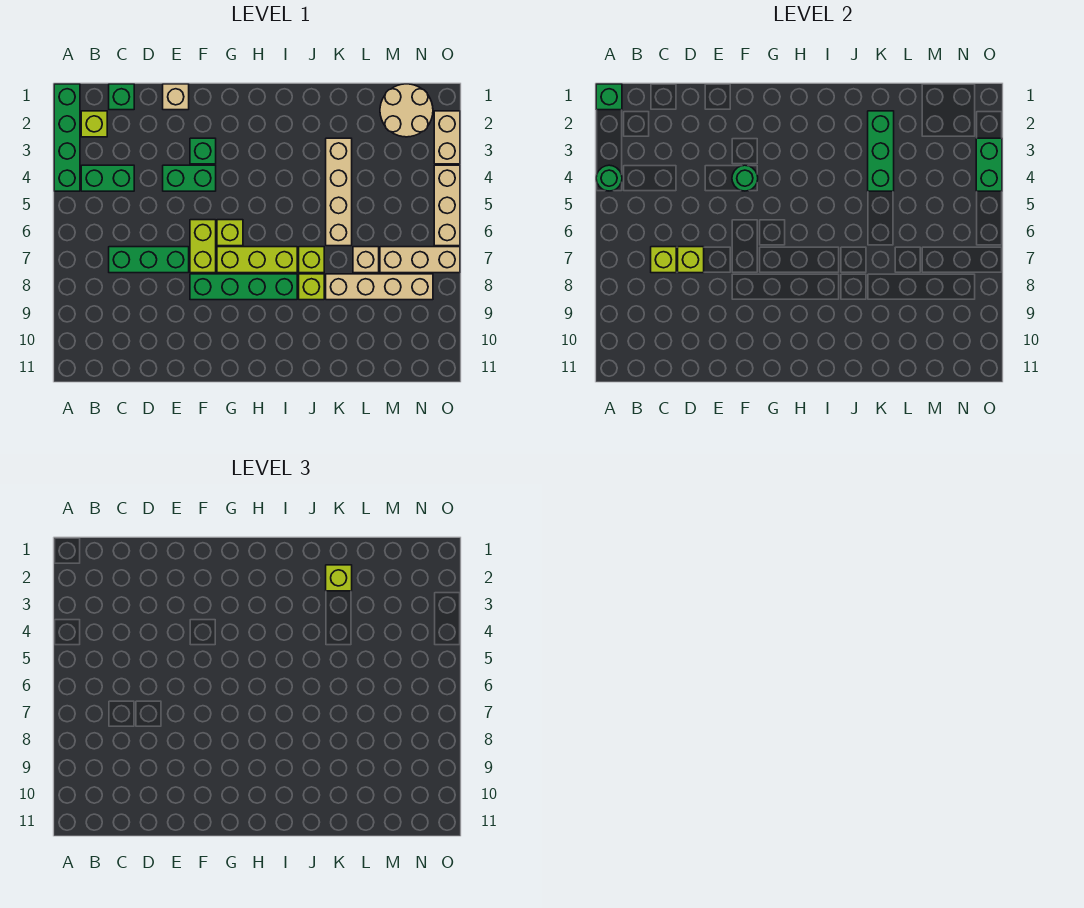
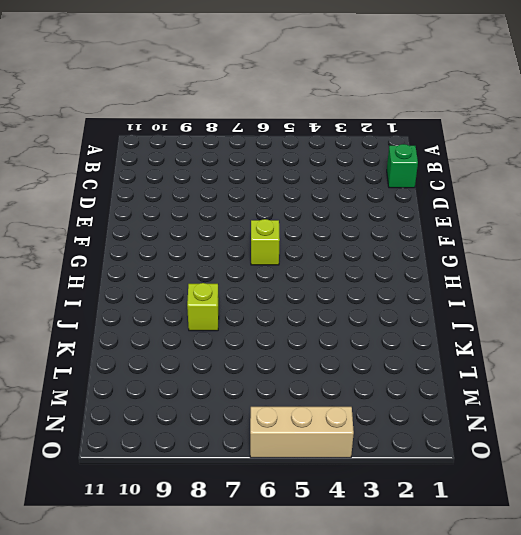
none -> green brick A1:A4 level 1
none -> lime brick B2 level 1
none -> green brick B4:C4 level 1

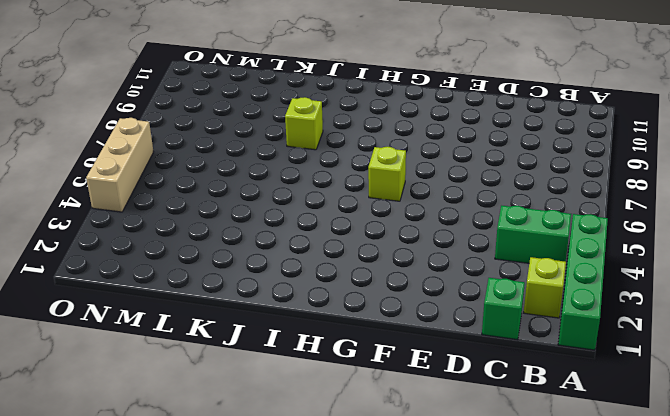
none -> green brick C7:E7 level 1
none -> tan brick E1 level 1
none -> green brick E4:F4 level 1

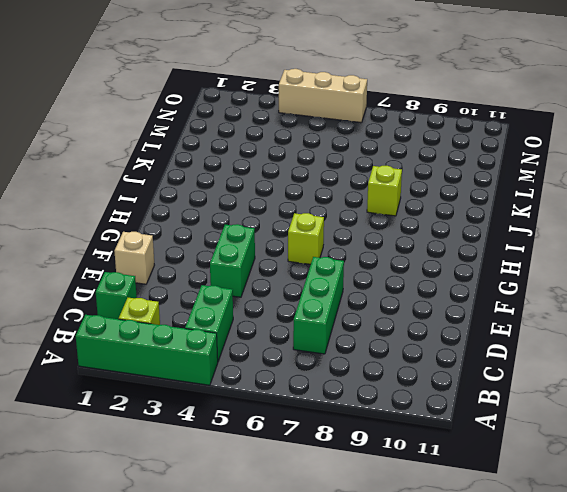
none -> green brick F3 level 1
none -> lime brick F6:F7 level 1
none -> green brick F8:I8 level 1

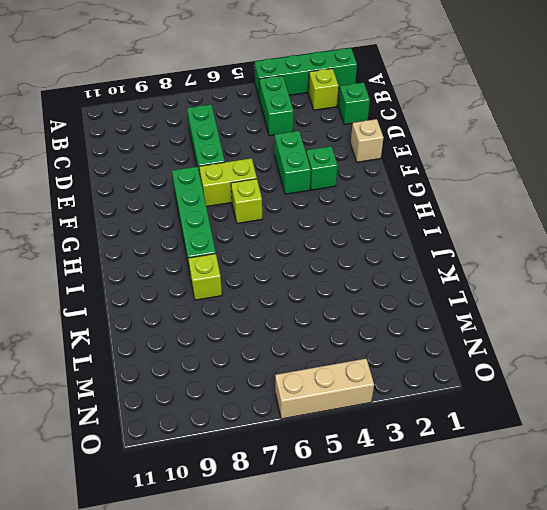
none -> lime brick G7:I7 level 1
none -> lime brick J7 level 1
none -> tan brick K3:K6 level 1

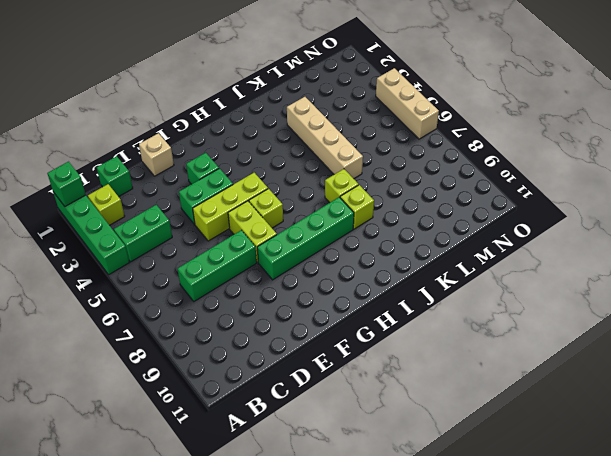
lime brick E5:G5 level 1 -> lime brick G7:I7 level 1
none -> tan brick K8:N8 level 1
none -> tan brick L7 level 1
none -> tan round brick M1:N2 level 1

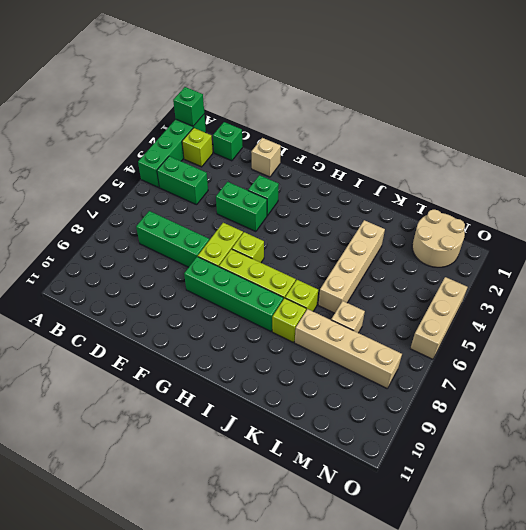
none -> tan brick M7:O7 level 1
none -> tan brick O2:O3 level 1
none -> green round brick A4 level 2

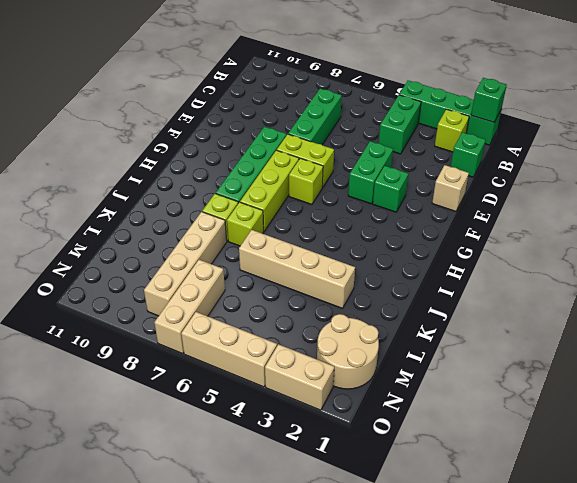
none -> tan brick L7 level 1
none -> green round brick A4 level 2
none -> lime brick C7 level 2

